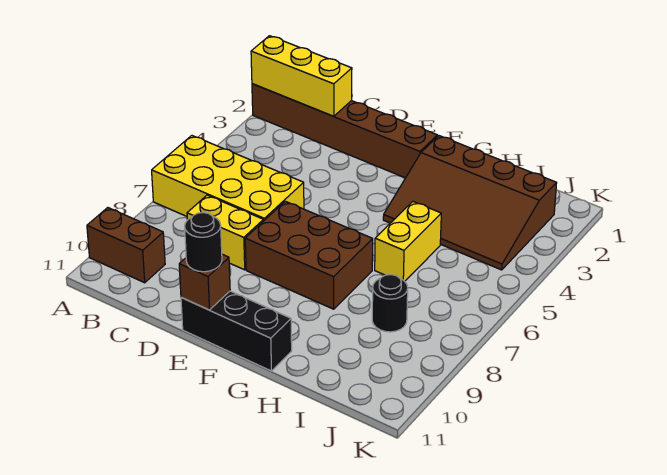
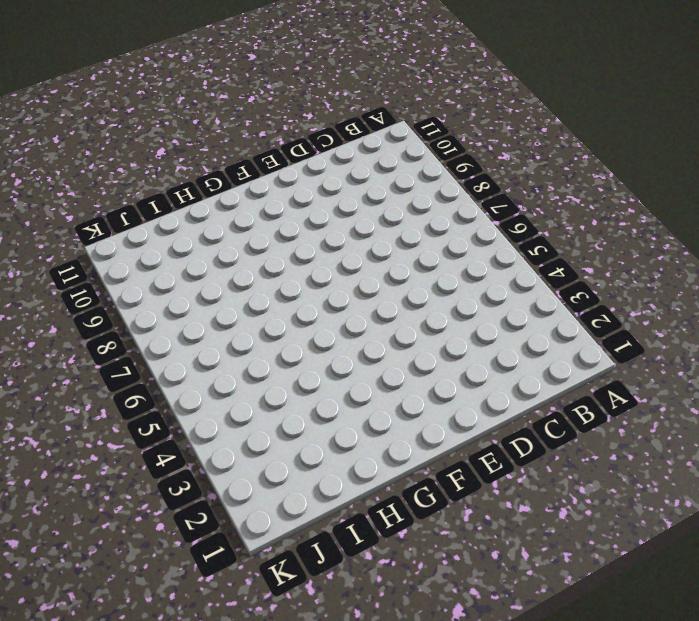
none -> brown brick A2:F2 level 1
none -> yellow brick A6:D7 level 1
none -> brown brick A10:B10 level 1

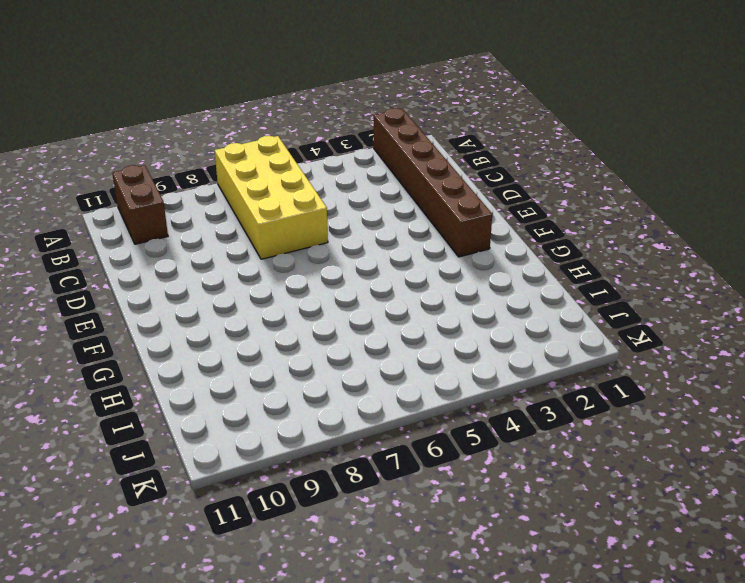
none -> yellow brick C8:D8 level 1
none -> brown brick E7:G8 level 1
none -> black brick E11:G11 level 1

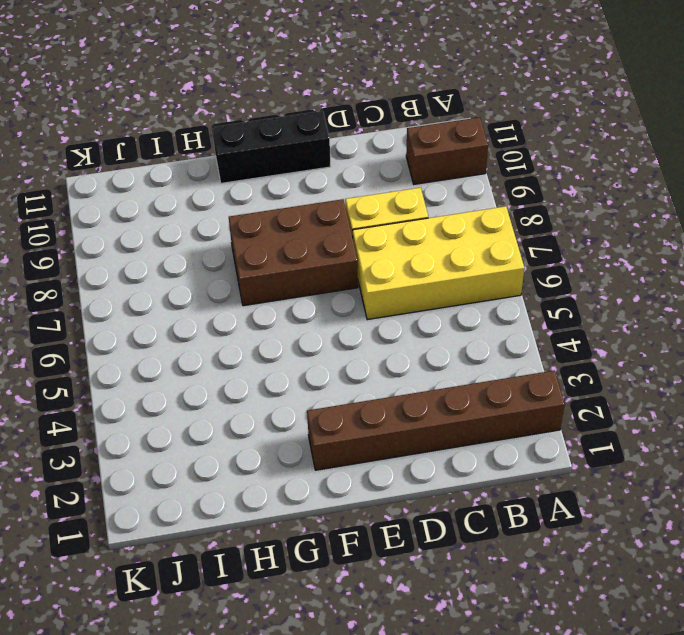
none -> brown slope G2:J4 level 1 top 2
none -> yellow brick H5:H6 level 1
none -> black round brick I8 level 1

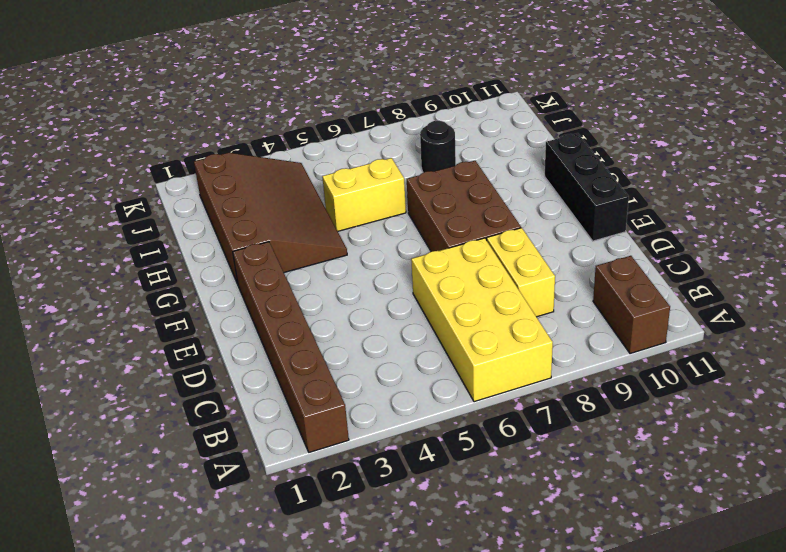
none -> yellow brick A2:C2 level 2
none -> brown brick E11 level 2
none -> black round brick E11 level 3

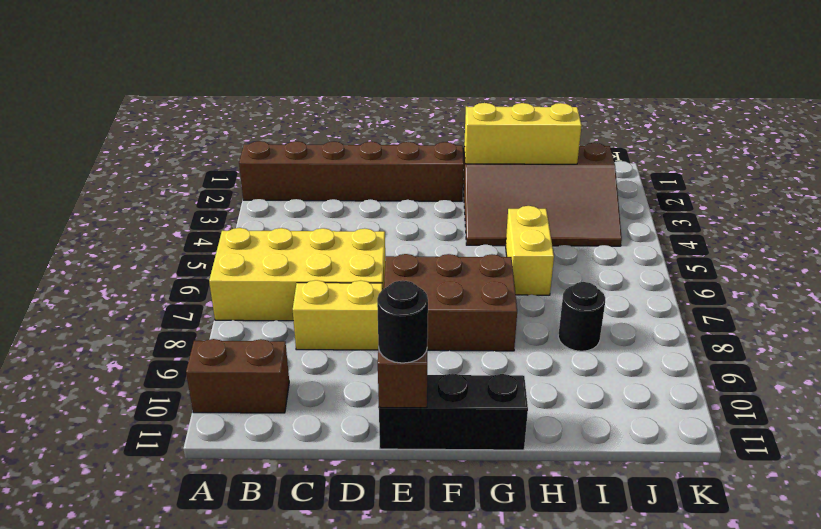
yellow brick G2:I2 level 2 -> yellow brick A2:C2 level 2

